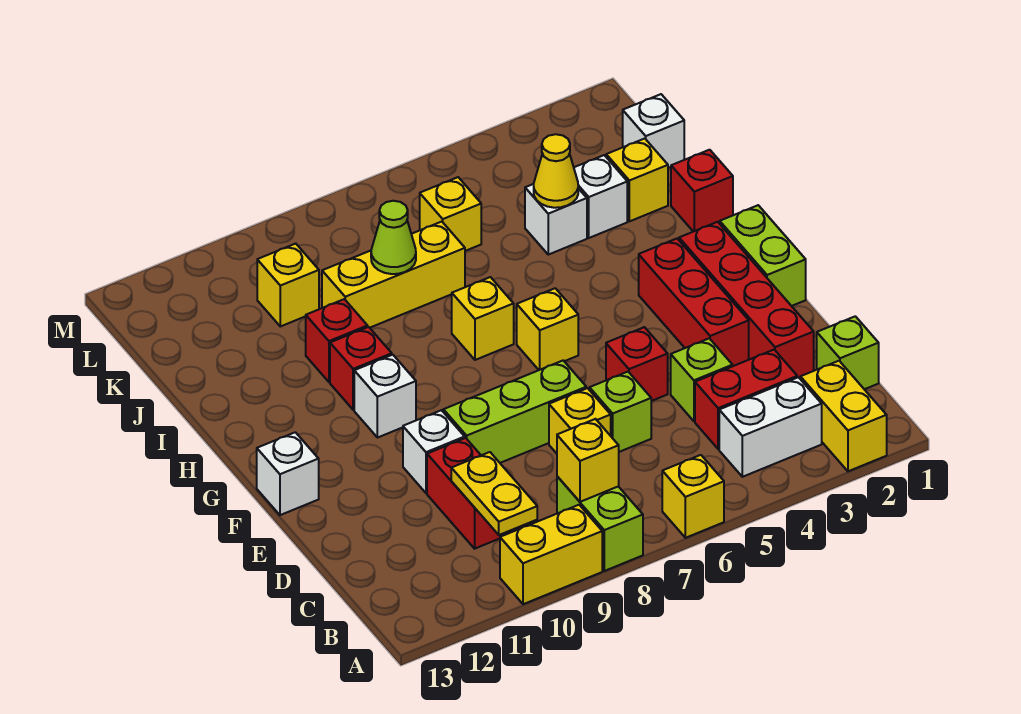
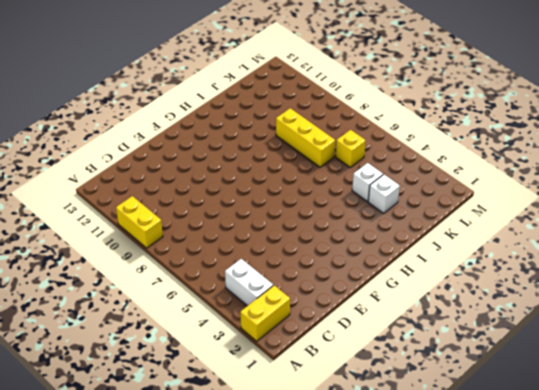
none -> yellow brick A6 level 1
none -> lime brick A8:B8 level 1
none -> lime brick C1 level 1
none -> red brick C3:C4 level 1

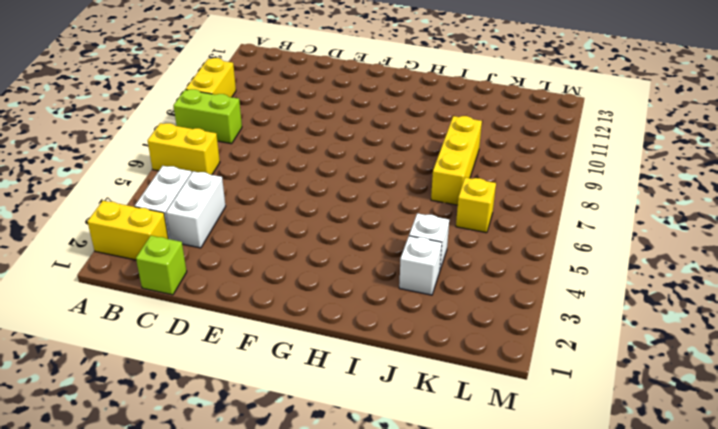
yellow brick A6:B6 level 1 -> yellow brick A6 level 1
white brick C3:C4 level 1 -> red brick C3:C4 level 1
none -> red brick C10:D10 level 1
none -> red brick D2:G2 level 1
none -> lime brick D4 level 1
none -> lime brick D6 level 1

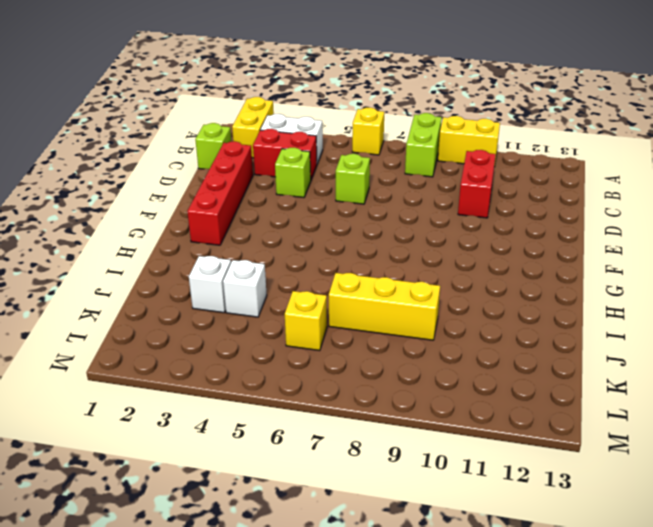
none -> yellow brick D7 level 1
none -> red brick E3:G3 level 1
none -> red brick E5 level 1
none -> lime brick E7:E9 level 1

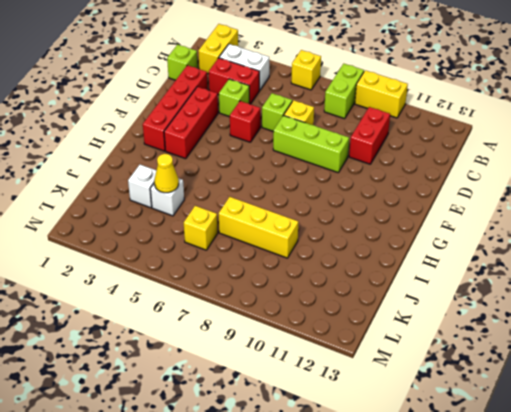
none -> white brick E10 level 1
none -> lime brick F1:G1 level 1
none -> white brick F13 level 1
none -> yellow brick G6 level 1

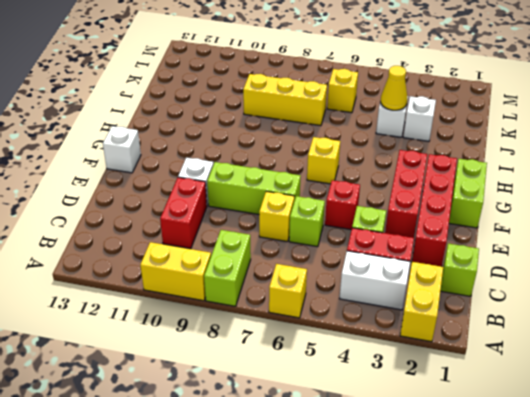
none -> white brick G10 level 1
none -> yellow brick H7 level 1
none -> red brick H10 level 1
none -> red brick I1 level 1

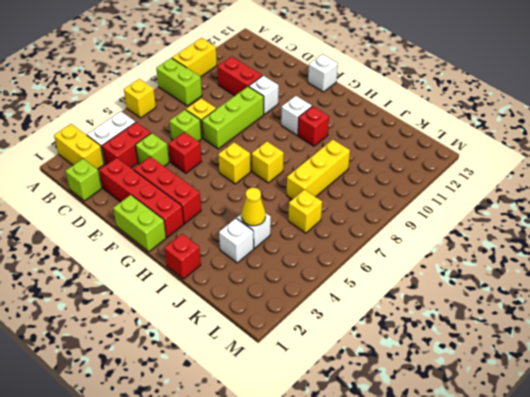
none -> red brick I10 level 1
none -> yellow brick J2 level 1
none -> white brick K1 level 1
none -> yellow brick K10 level 1

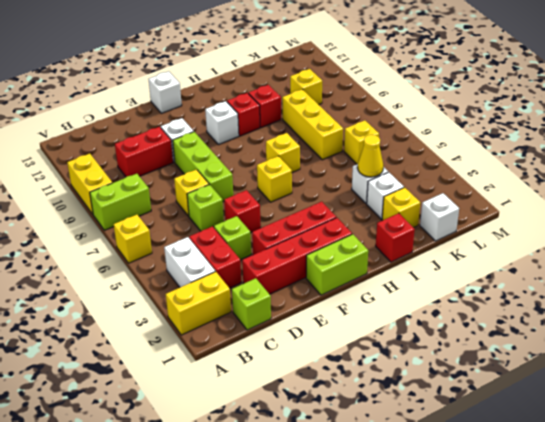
none -> yellow brick B8 level 2
none -> yellow plate B10:C10 level 2
none -> lime cone J8 level 2

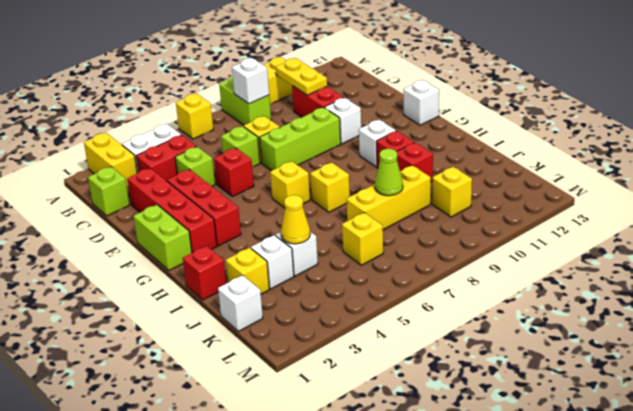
white brick B8 level 2 -> yellow brick B8 level 2

